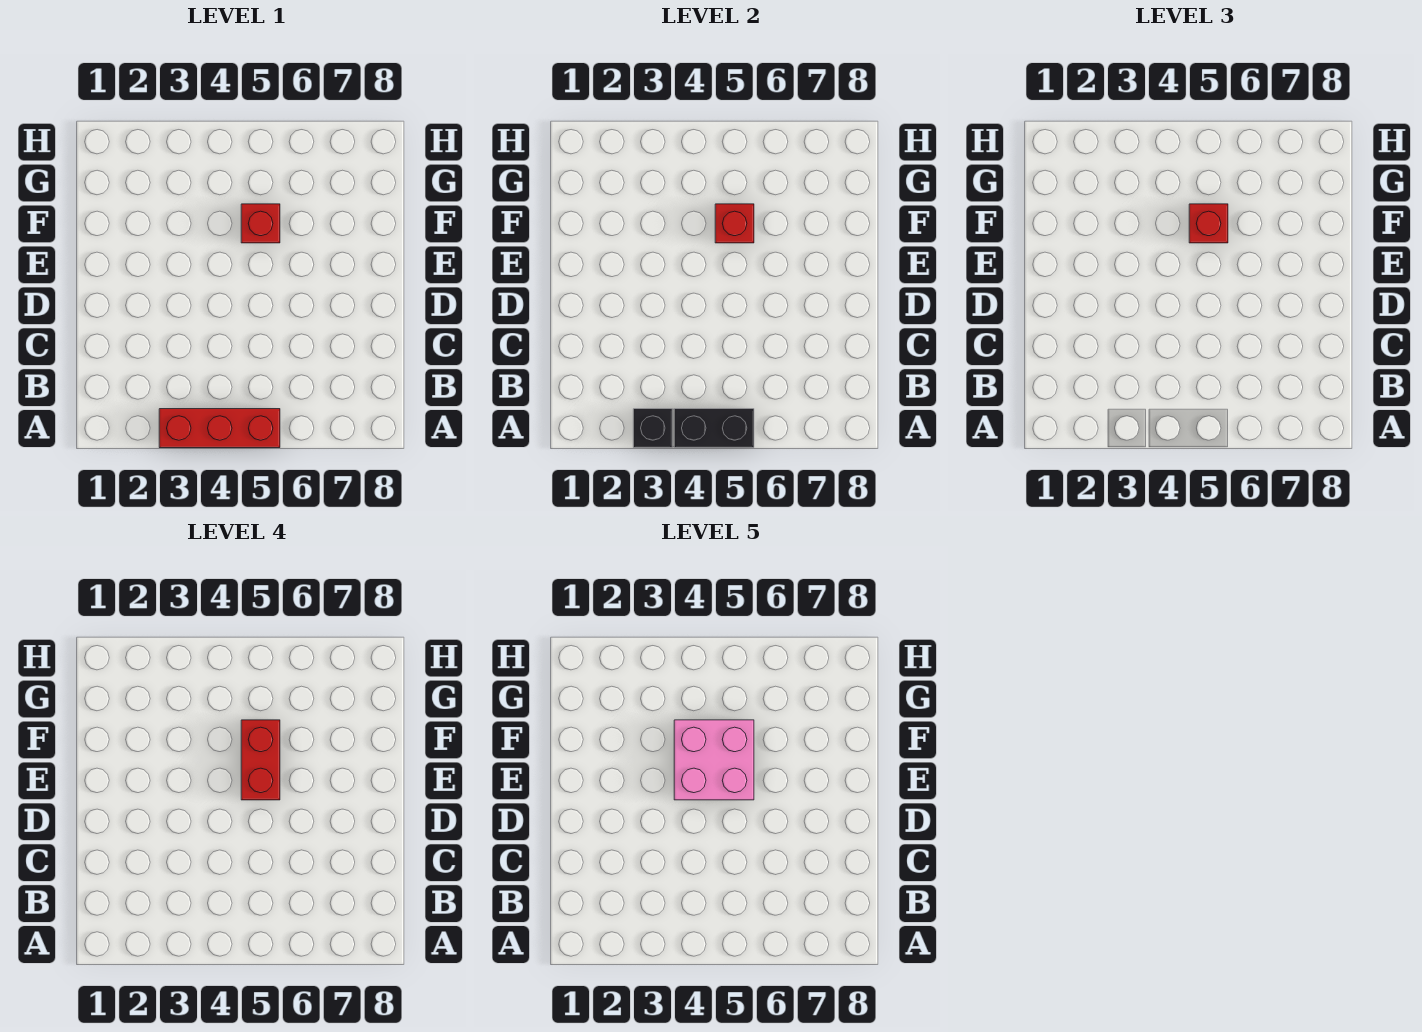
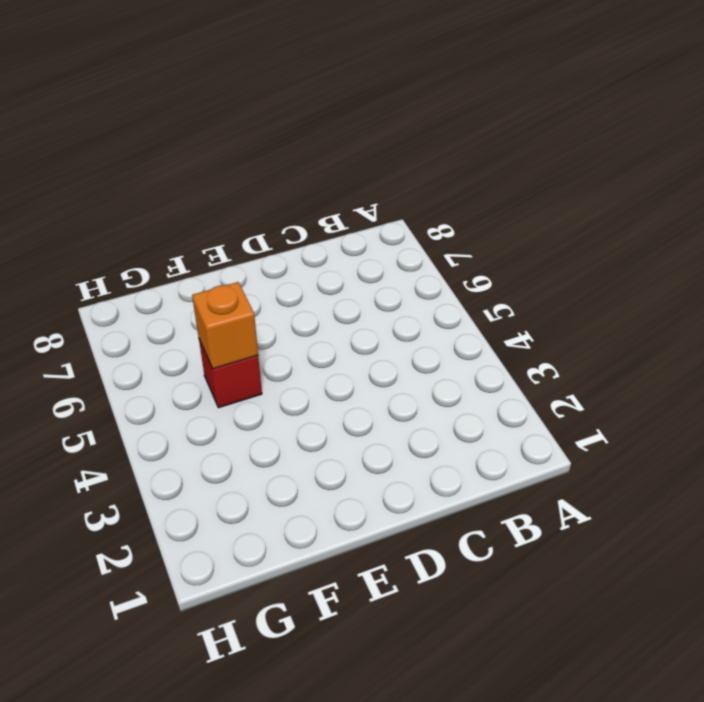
orange brick F5 level 2 -> red brick F5 level 2
none -> red brick A3:A5 level 1
none -> black brick A3 level 2

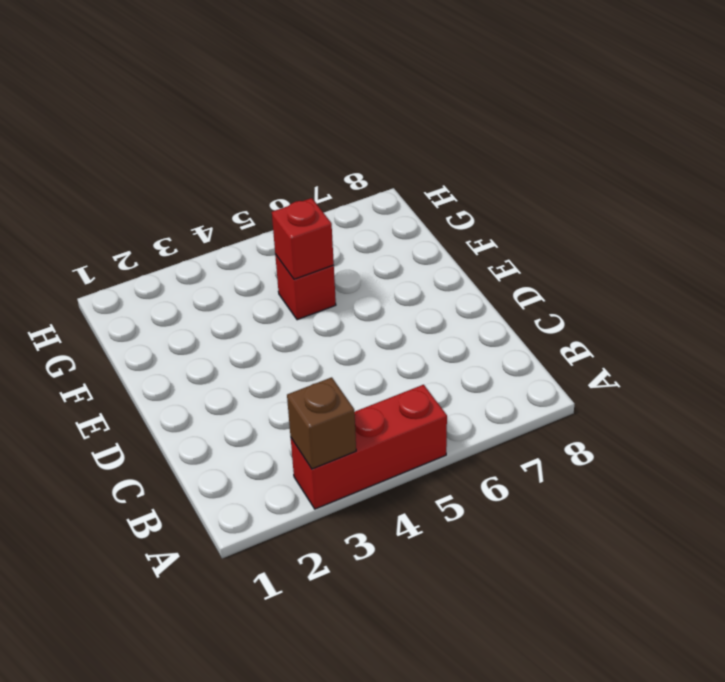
brown brick A3 level 2 -> black brick A3 level 2
none -> black brick A4:A5 level 2
none -> red brick F5 level 3

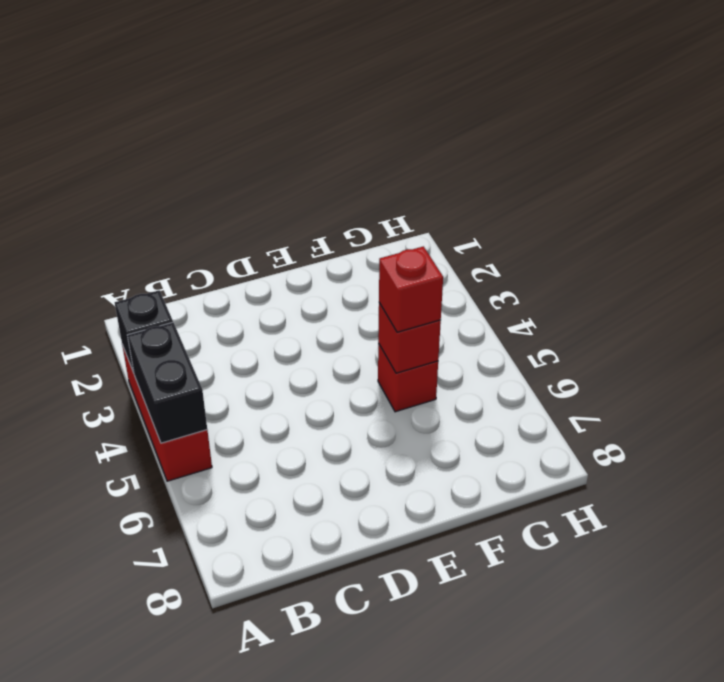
none -> red brick E5:F5 level 4
none -> pink brick E4:F5 level 5

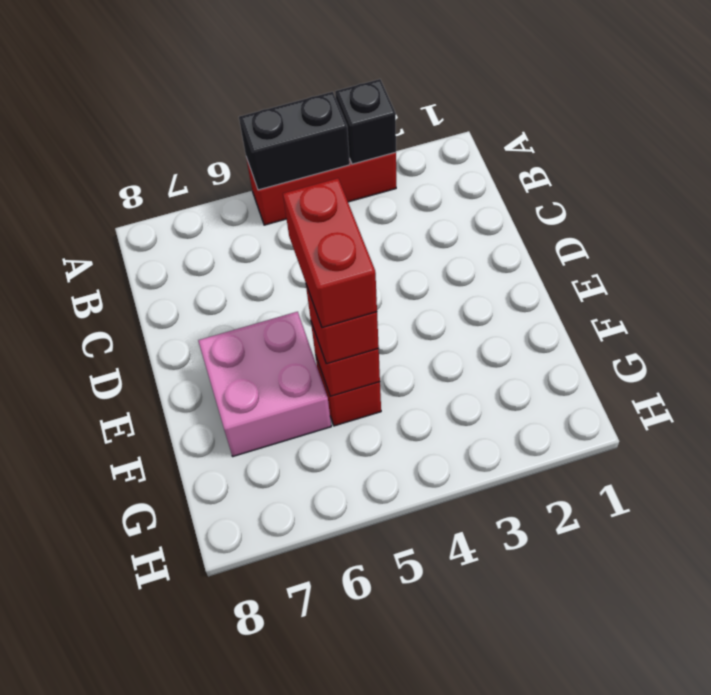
pink brick E6:F7 level 1 -> pink brick E4:F5 level 5

